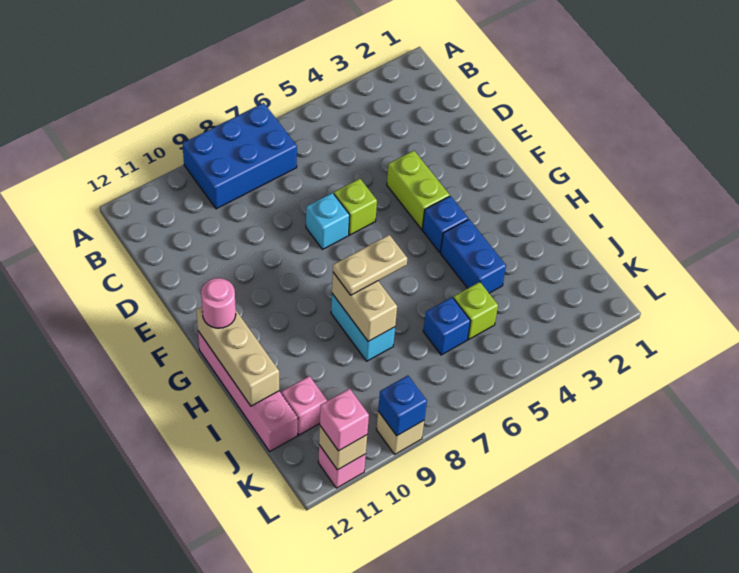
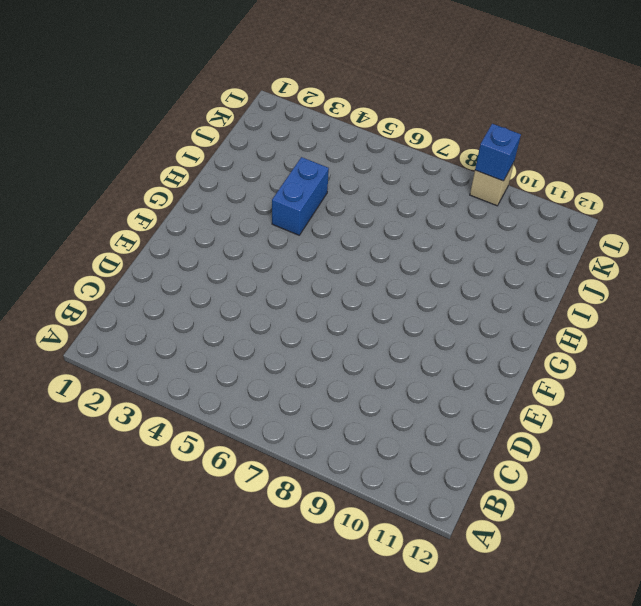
none -> blue brick A7:B9 level 1
none -> lime brick E4:F4 level 1
none -> lime brick E6 level 1

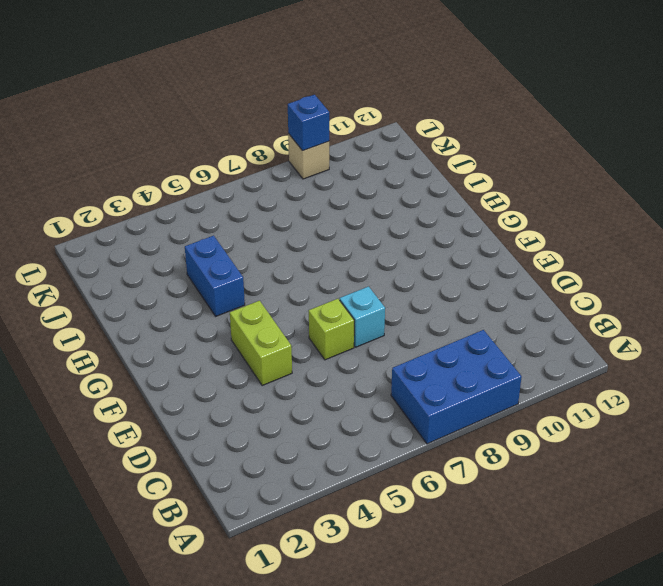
none -> blue brick G4 level 1
none -> pink brick G12:J12 level 1
none -> cyan brick H8:I8 level 1

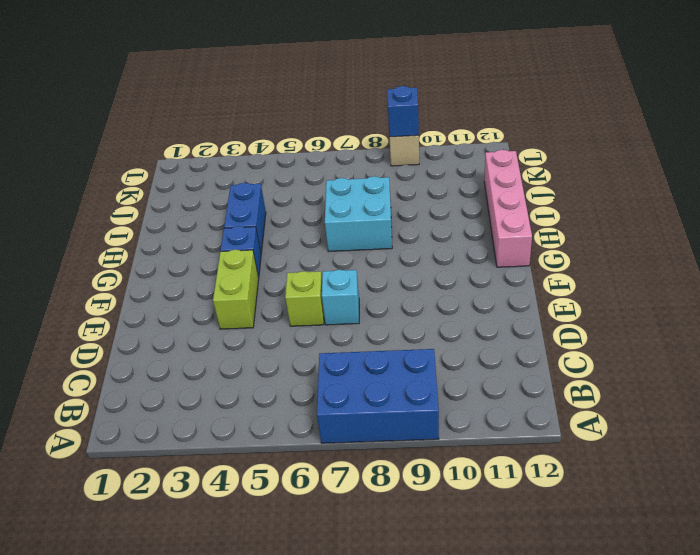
cyan brick H7:I8 level 1 -> cyan brick H8:I8 level 1
none -> lime brick J5 level 1
none -> blue brick J6 level 1
none -> pink brick J11 level 1

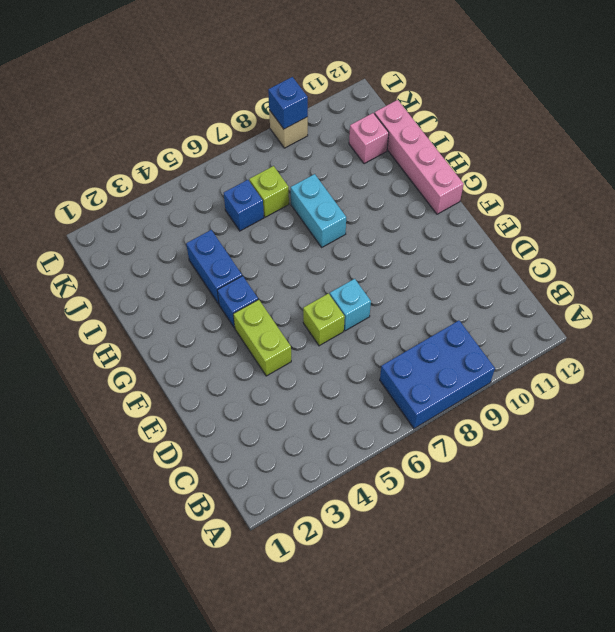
lime brick J7 level 1 -> lime brick J5 level 1
none -> pink brick L11 level 1
none -> tan brick G12:I12 level 2
none -> tan brick H8:I8 level 2

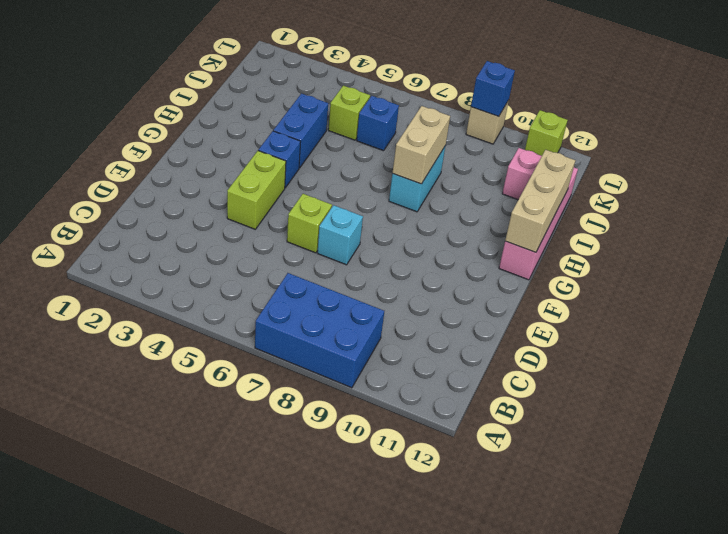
lime brick L11 level 1 -> pink brick L11 level 1
none -> tan brick L11 level 2
none -> pink round brick G12 level 3
none -> tan plate H7:H8 level 3

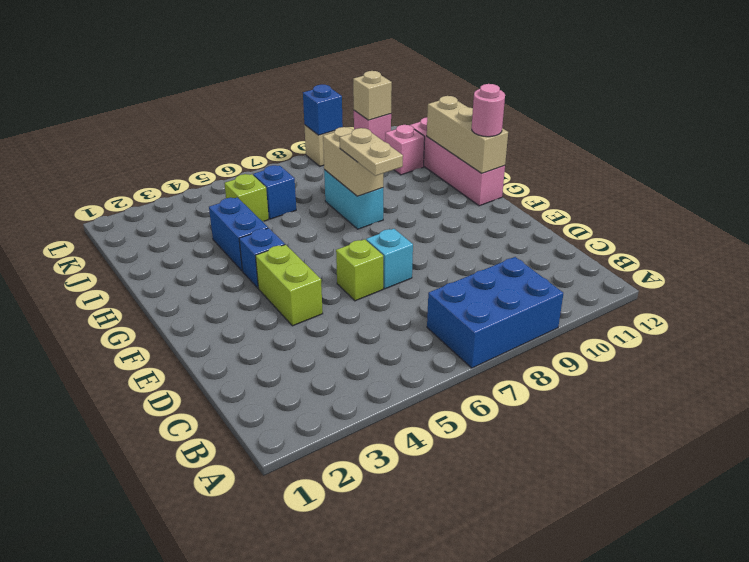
tan plate G8:H8 level 3 -> tan plate H7:H8 level 3
none -> pink brick L11 level 3

